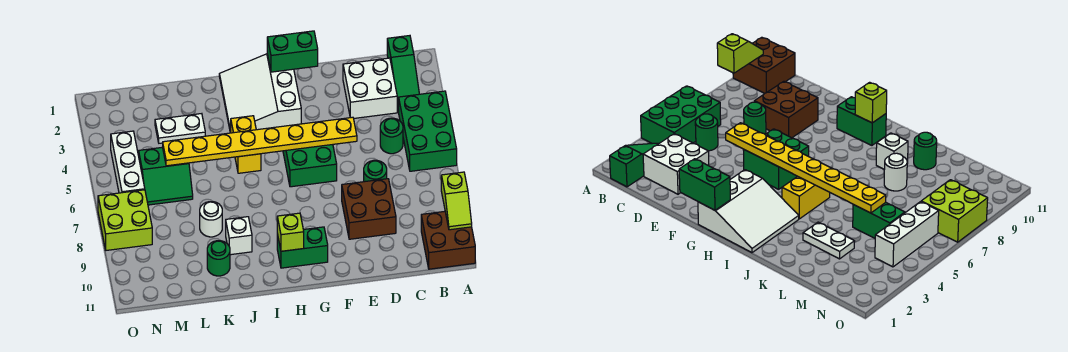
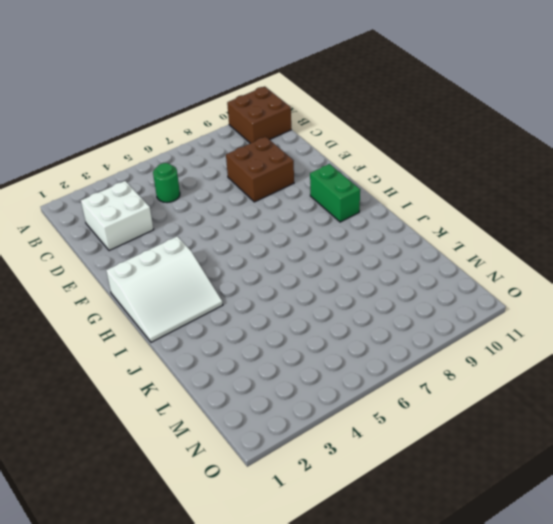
none -> green brick A4:B6 level 1
none -> green slope B1:B3 level 1 top 1
none -> green round brick D7 level 1

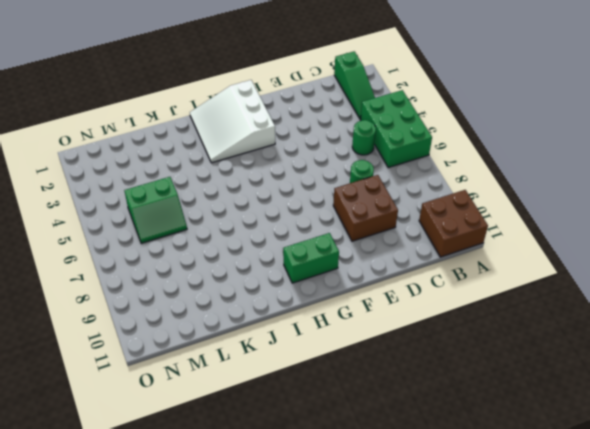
none -> white brick C2:D3 level 1
none -> green brick F5:G6 level 1
none -> yellow brick I4:I5 level 1

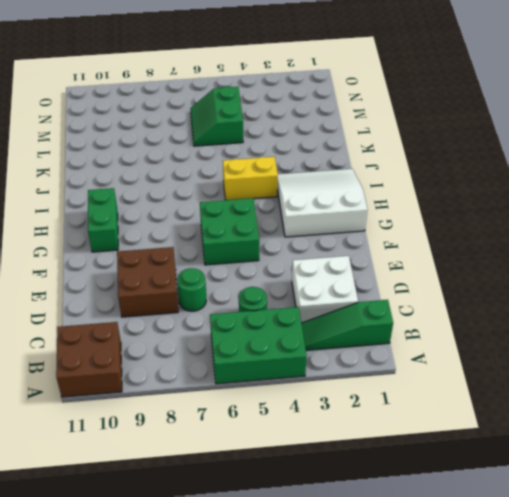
none -> white brick J9 level 1
none -> white plate K3:L3 level 1
none -> white round brick K8 level 1

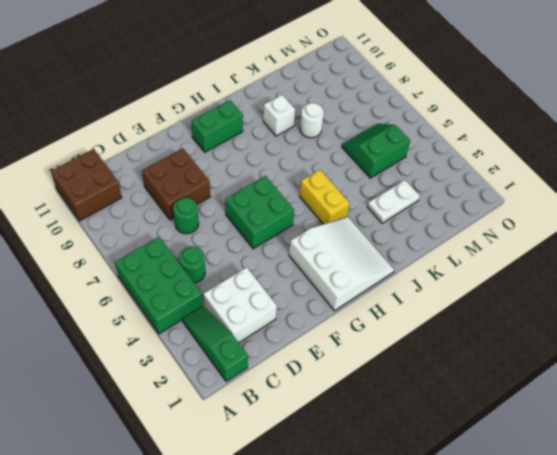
none -> green round brick K10 level 1
none -> white brick N4:N6 level 1
none -> lime brick N7:O8 level 1

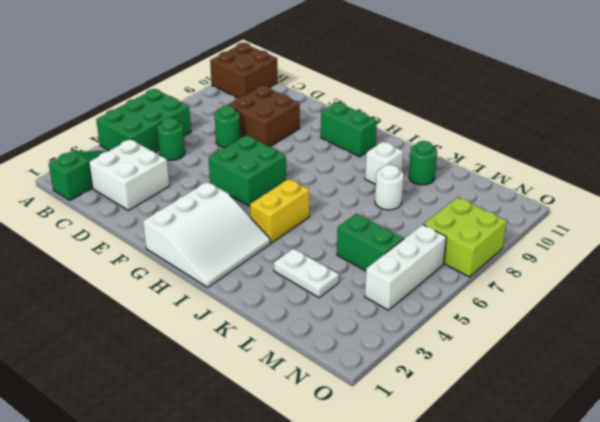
none -> lime slope A9:A10 level 2 top 9
none -> yellow plate E5:L5 level 2
none -> green brick F1:G1 level 2

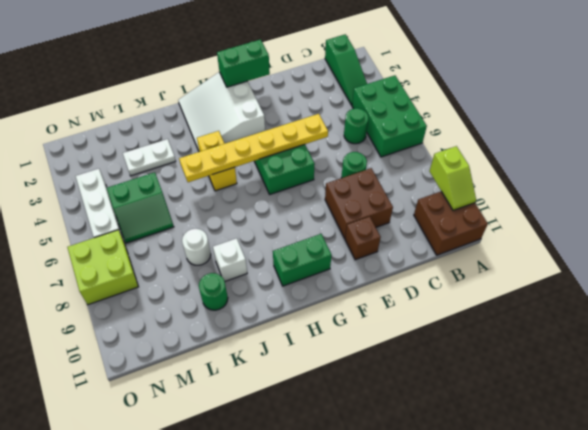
yellow plate E5:J5 level 2 -> yellow plate E5:L5 level 2
brown brick E10 level 1 -> none
none -> white brick C2:D3 level 1
none -> lime brick H10 level 2

